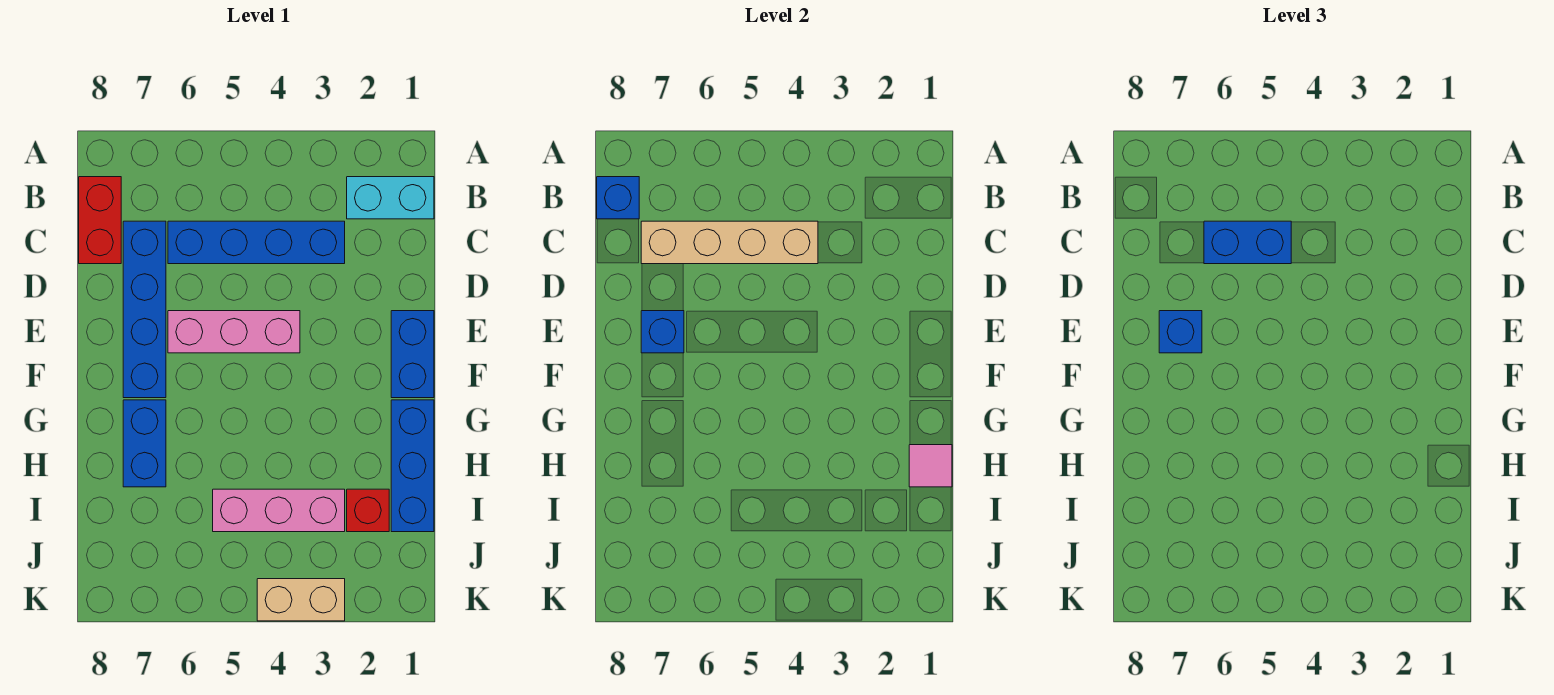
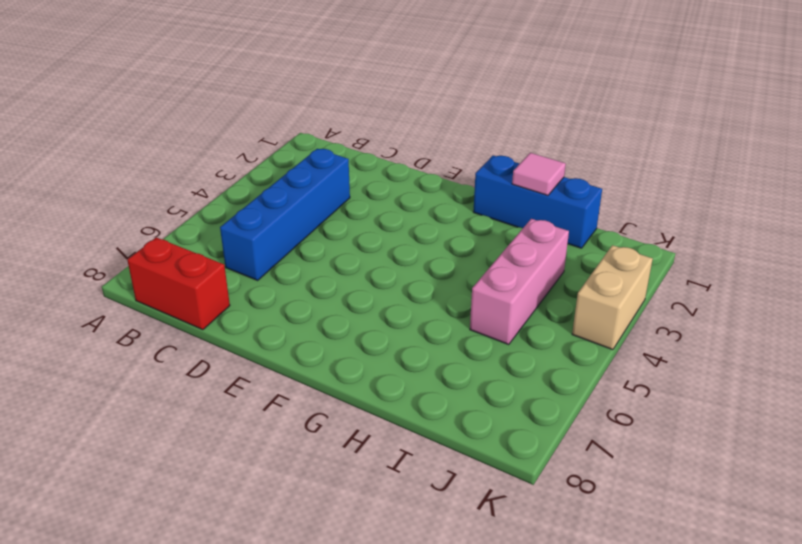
none -> cyan brick B1:B2 level 1
none -> blue brick C7:F7 level 1
none -> blue brick E1:F1 level 1

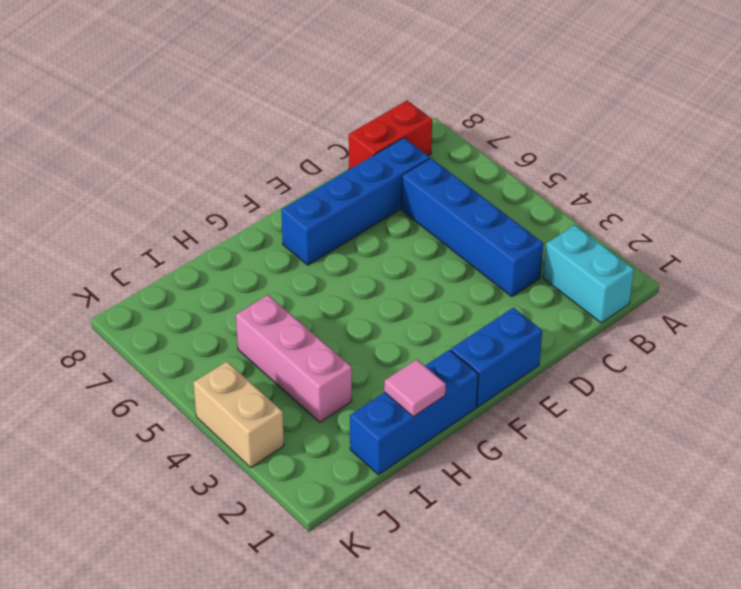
none -> pink brick E4:E6 level 1
none -> blue brick G7:H7 level 1
none -> red brick I2 level 1

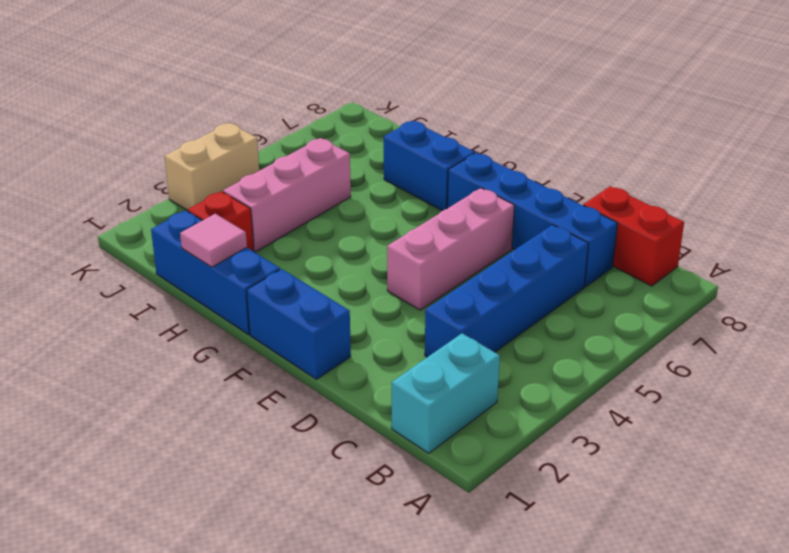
none -> blue brick B8 level 2
none -> tan brick C4:C7 level 2
none -> blue brick E7 level 2

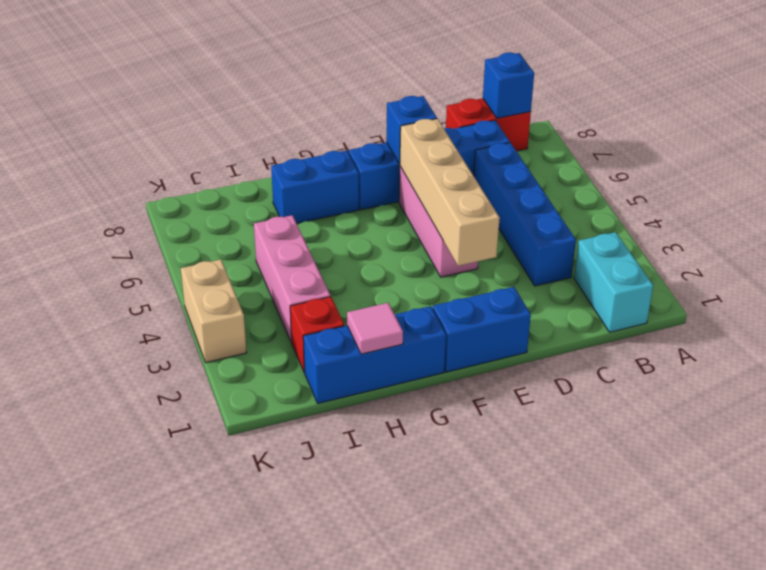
tan brick E3:E6 level 2 -> tan brick C4:C7 level 2
none -> blue brick C5:C6 level 3
none -> blue brick E7 level 3

